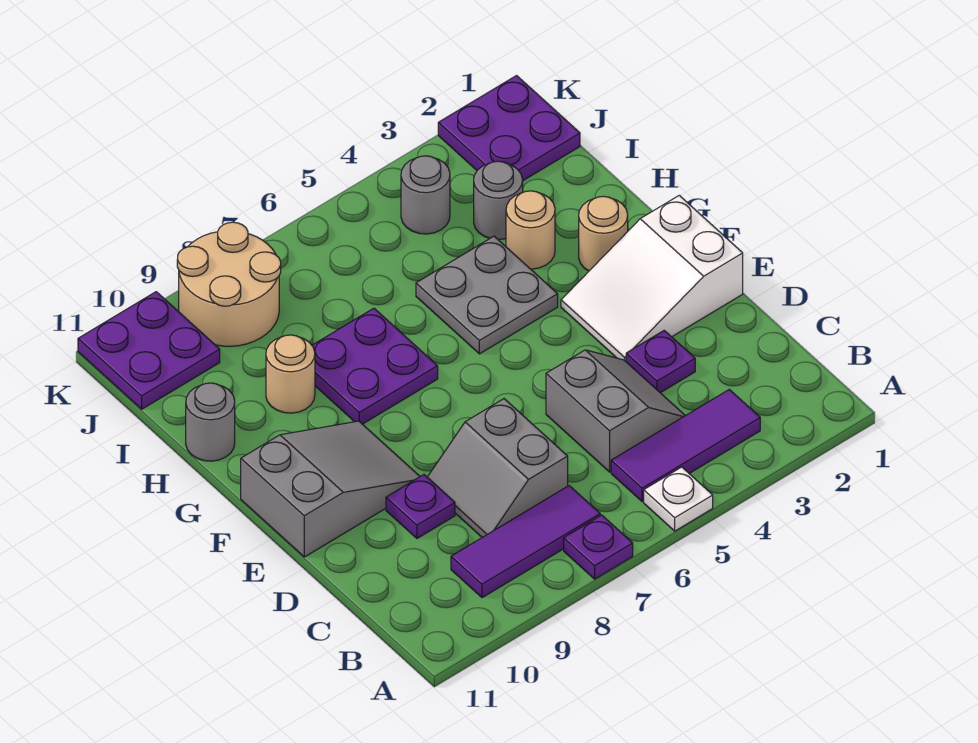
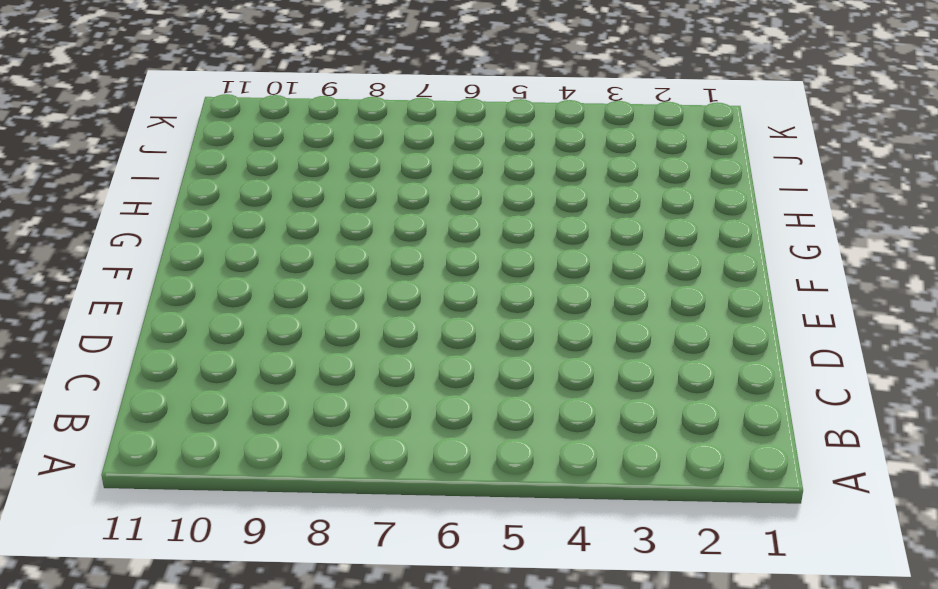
none -> white plate A5 level 1
none -> purple plate A7 level 1
none -> purple tile B3:B5 level 1

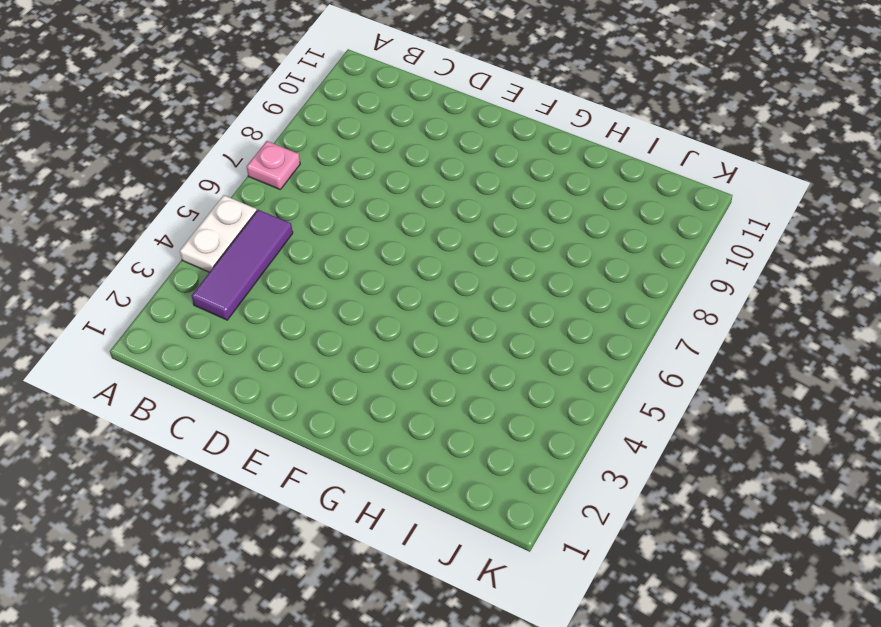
white plate A4:A5 level 1 -> white plate A5 level 1
pink plate A7 level 1 -> purple plate A7 level 1
none -> purple tile B7:B9 level 1
none -> grey slope C4:D5 level 1 top 5
none -> grey slope C7:D8 level 1 top 7

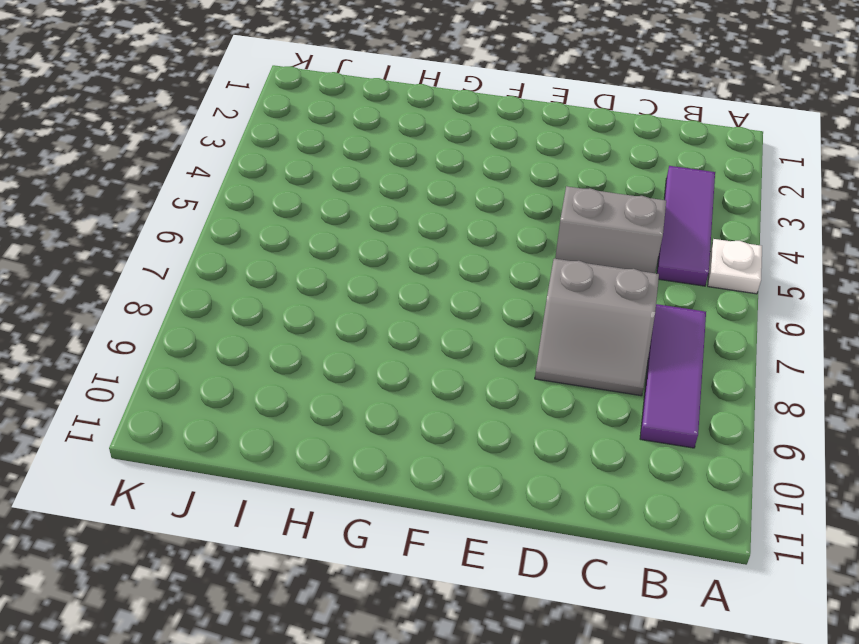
none -> purple plate A7 level 1
none -> purple plate D3 level 1
none -> purple plate D9 level 1

